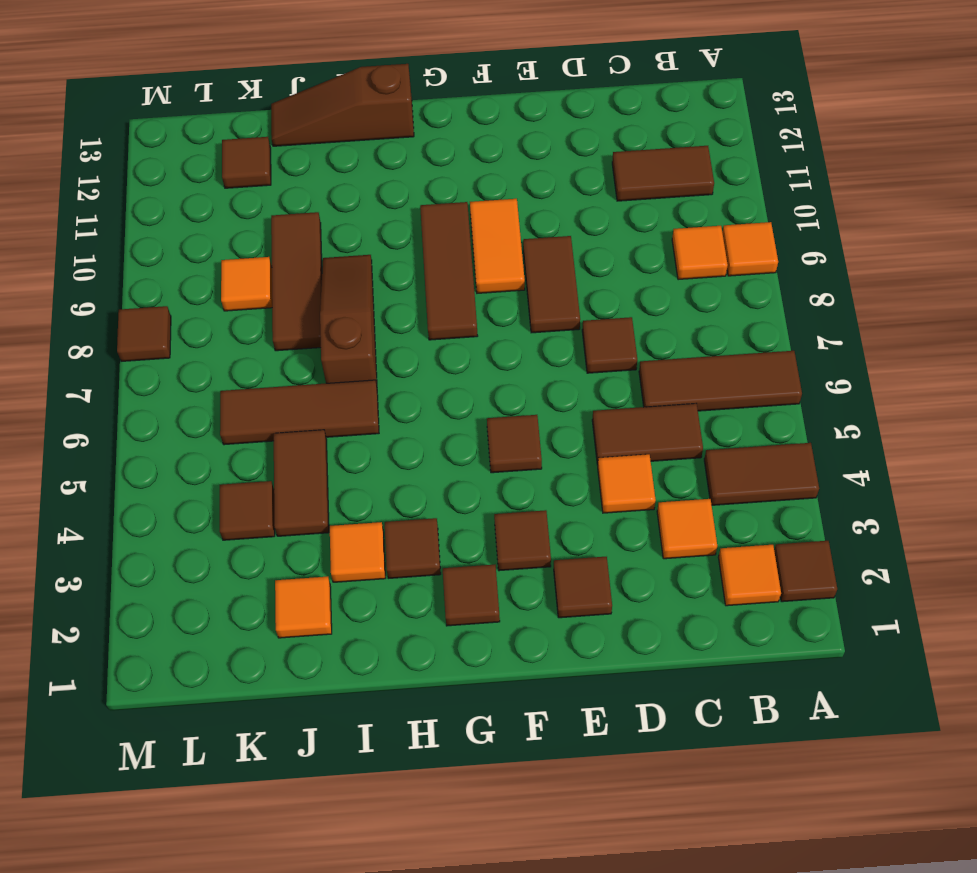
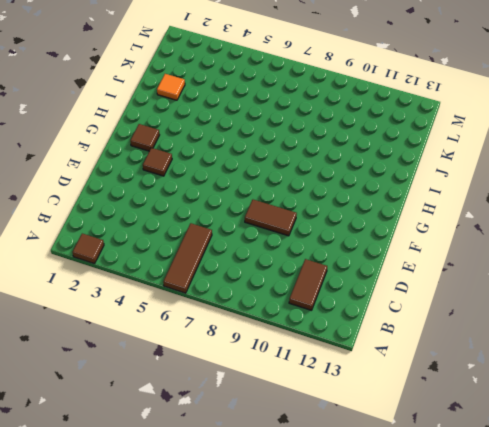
none -> brown tile A4:B4 level 1
none -> orange tile A9 level 1
none -> orange tile B2 level 1
none -> orange tile B9 level 1

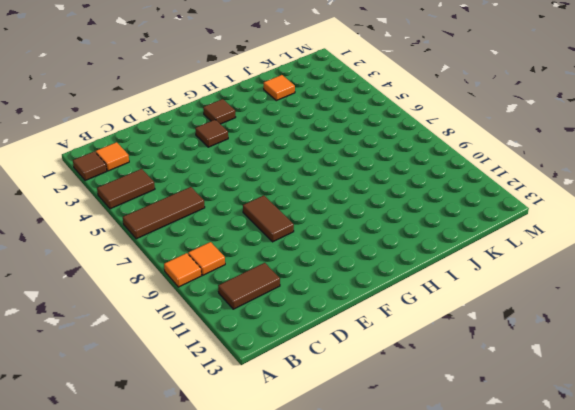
none -> orange tile C3 level 1
none -> brown tile C5:D5 level 1
none -> orange tile D4 level 1
none -> brown tile D7 level 1

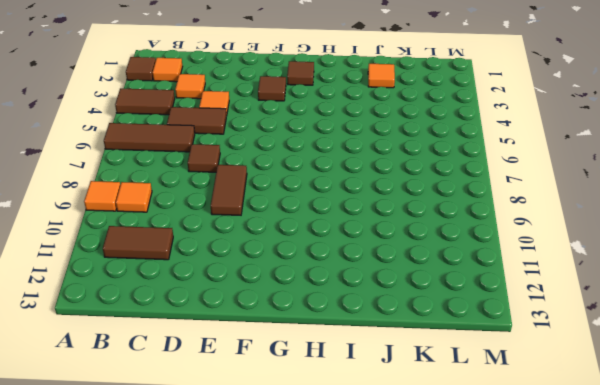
none -> brown tile E2 level 1
none -> brown tile F5 level 1
none -> orange tile F9:F10 level 1
none -> brown tile G8:G10 level 1

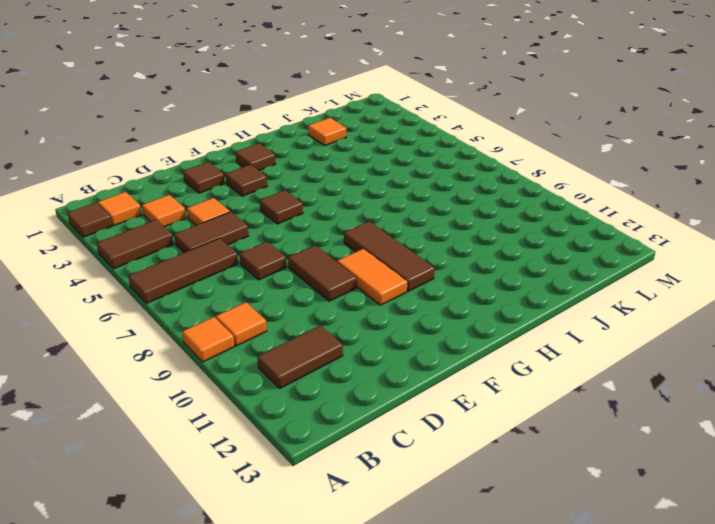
none -> brown tile H3 level 1
none -> brown slope H13:J13 level 1 top H
none -> orange tile I3 level 1
none -> brown tile I6:K6 level 1

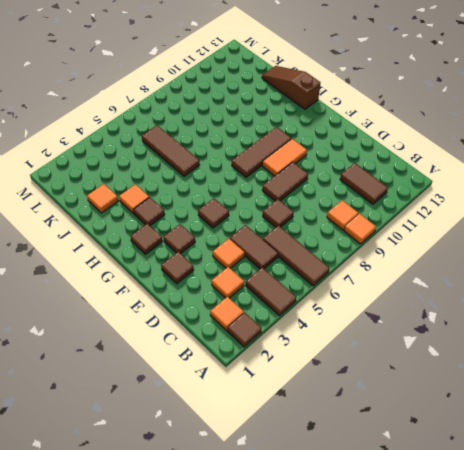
none -> brown slope I7:I9 level 1 top 7
none -> brown tile J4:J5 level 1
none -> brown tile J8:J10 level 1
none -> brown tile K4 level 1

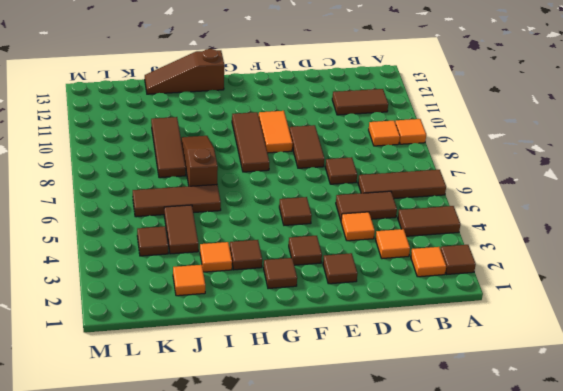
none -> orange tile K9 level 1
none -> brown tile K12 level 1
none -> brown tile M8 level 1

